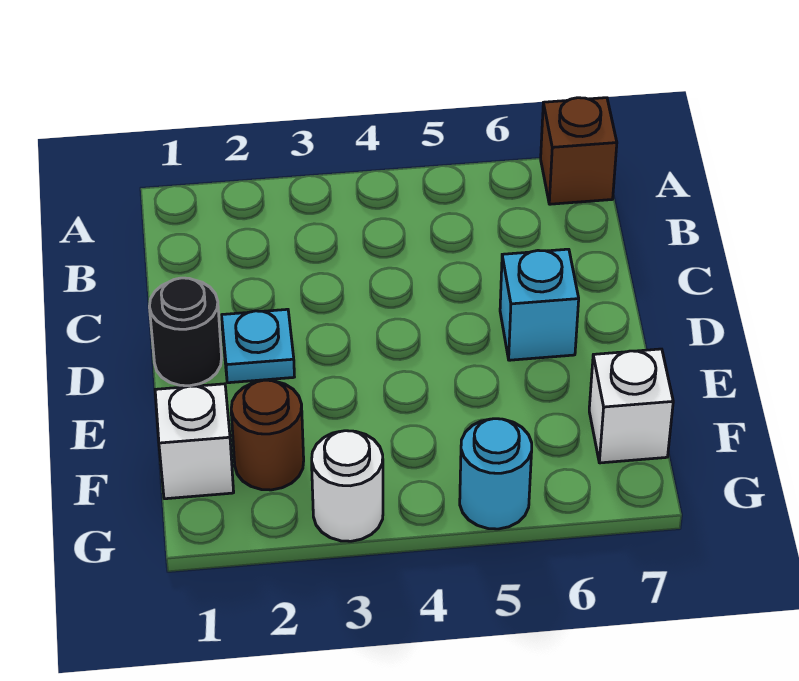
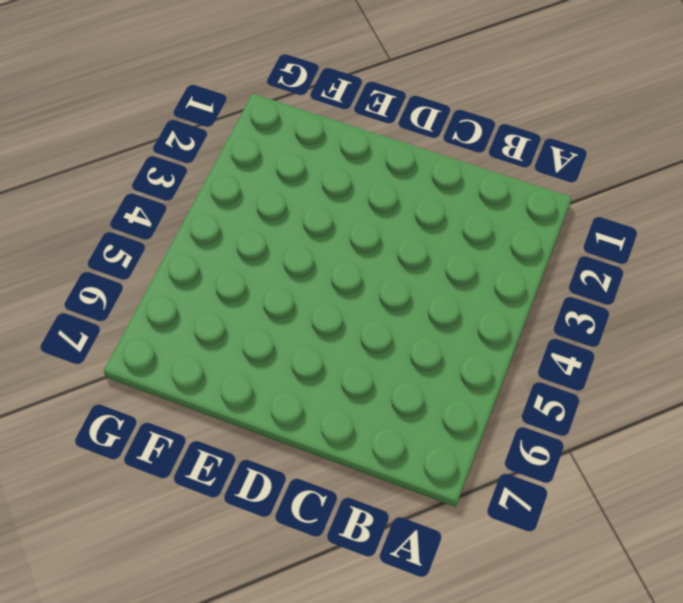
none -> brown brick A7 level 1
none -> black round brick D1 level 1

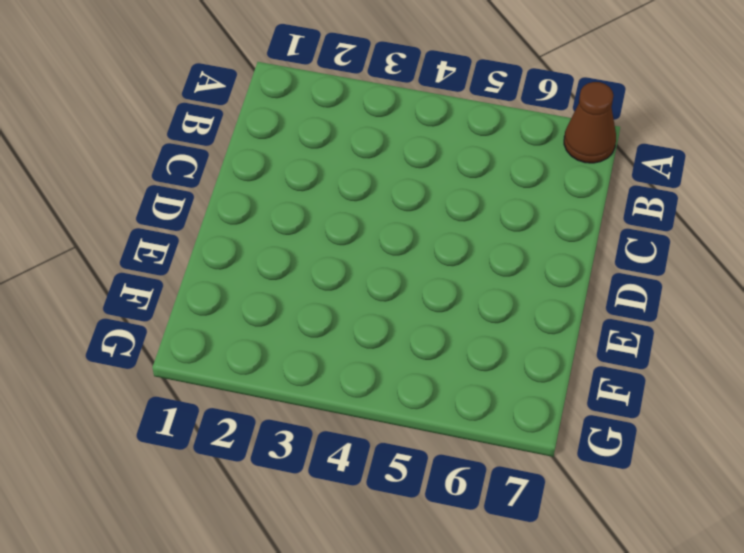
brown cone A7 level 1 -> brown brick A7 level 1
none -> black round brick D1 level 1
none -> cyan plate D2 level 1

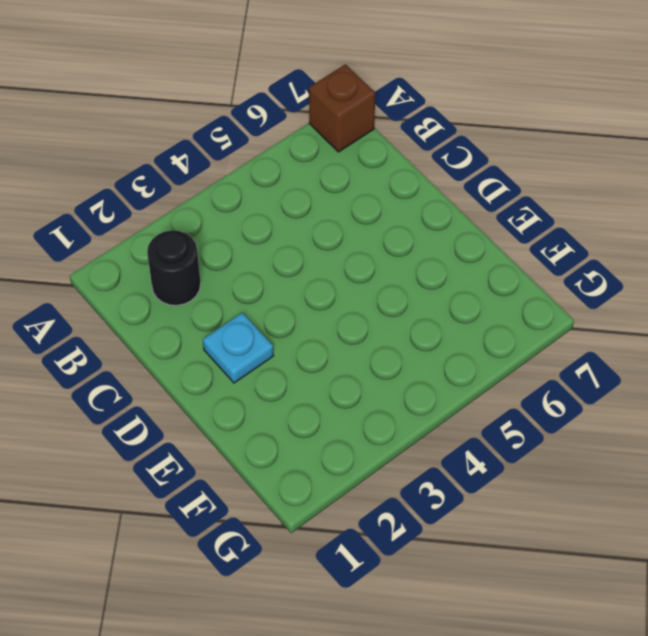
black round brick B2 level 1 -> black round brick D1 level 1
none -> cyan brick D6 level 1
none -> white brick F1 level 1

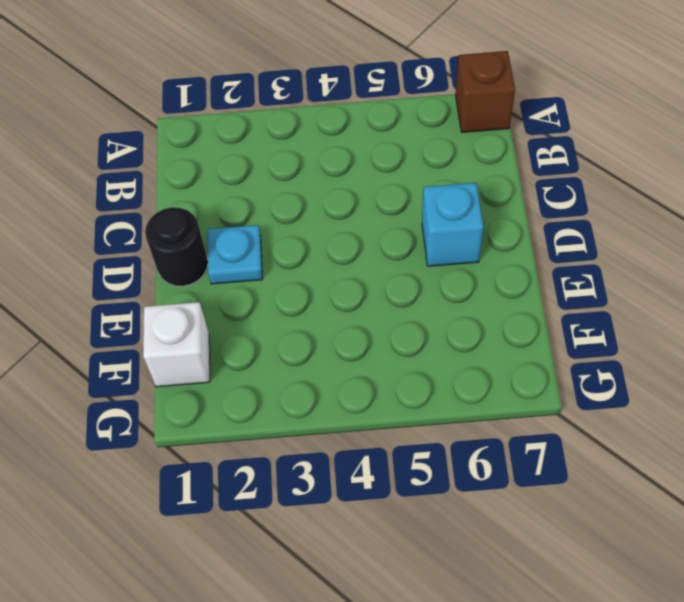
none -> brown round brick F2 level 1
none -> white brick F7 level 1

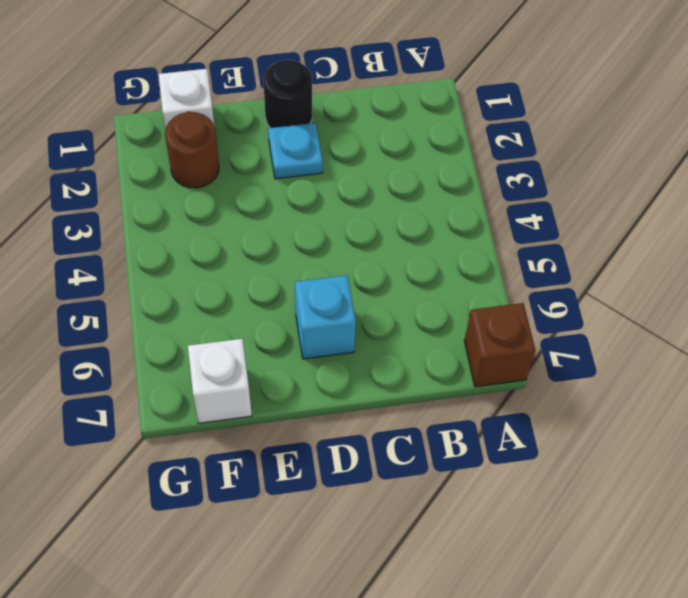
none -> white round brick G3 level 1
none -> cyan round brick G5 level 1

